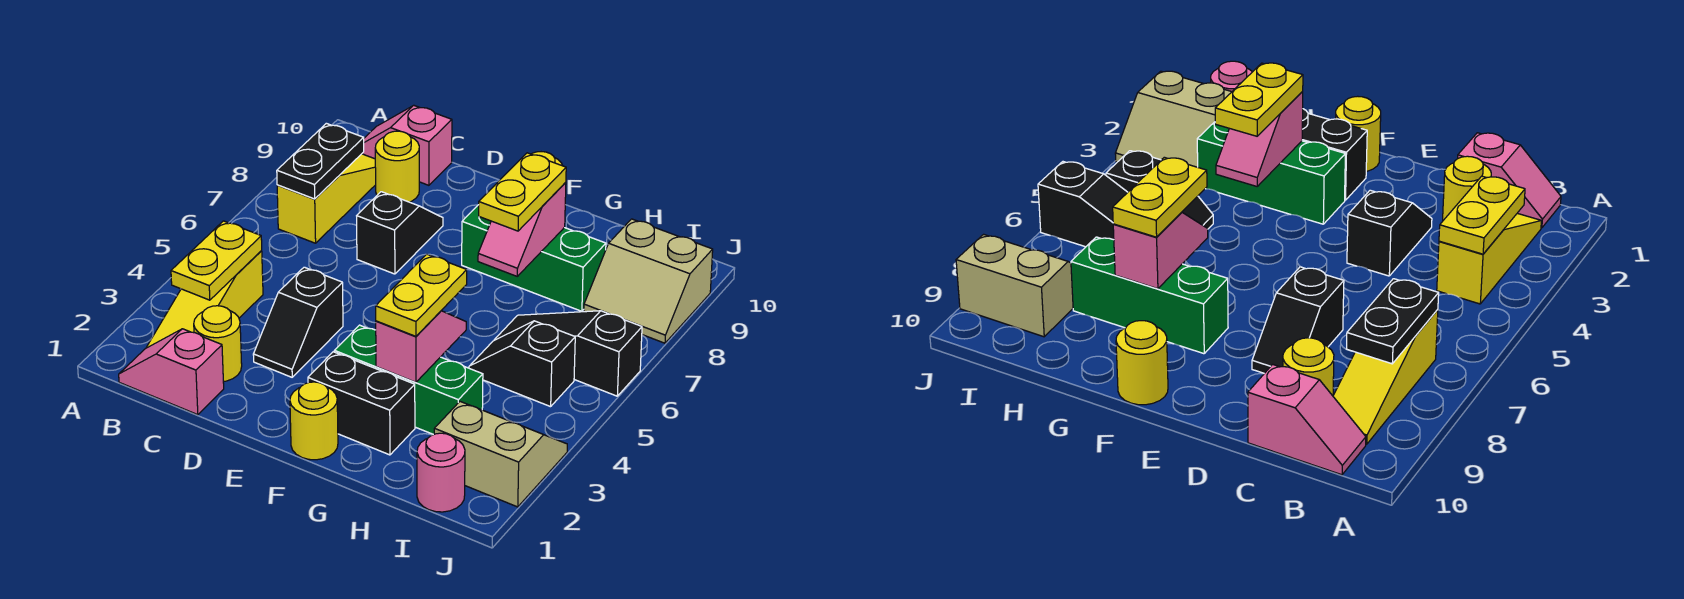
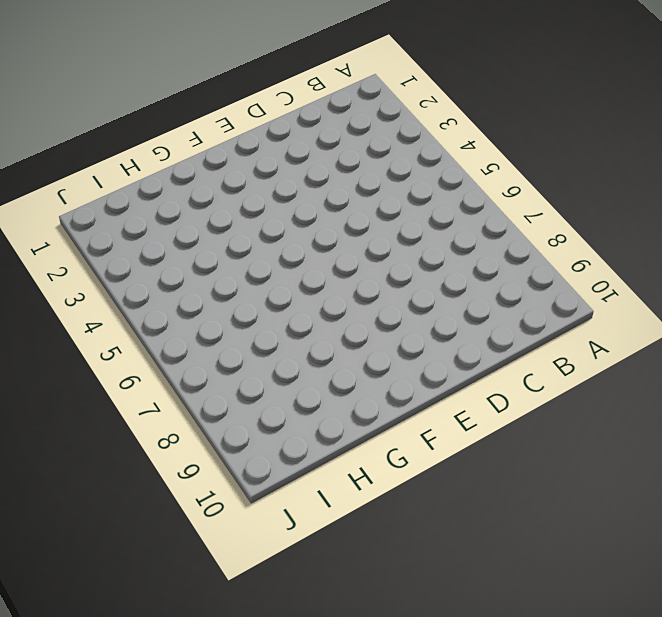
none -> pink slope B1:C1 level 1 top C
none -> yellow slope B2:B4 level 1 top 4
none -> yellow slope B7:B9 level 1 top 7

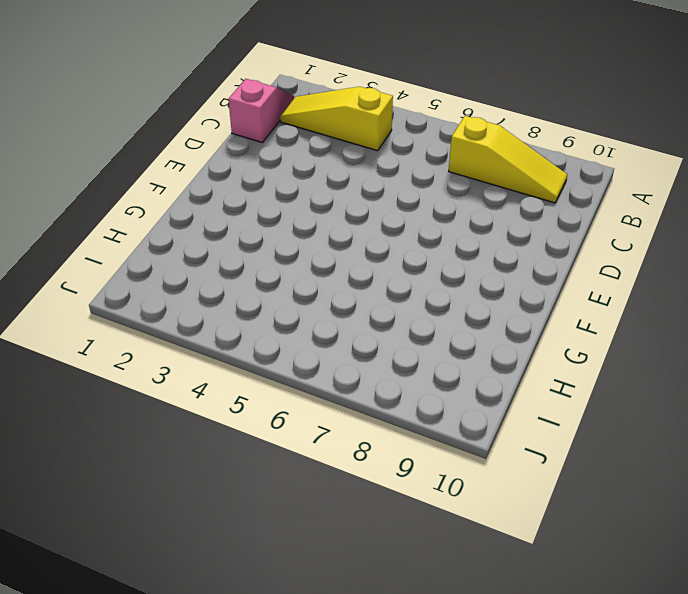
none -> pink slope B10:C10 level 1 top C
none -> yellow round brick C2 level 1
none -> yellow round brick C9 level 1

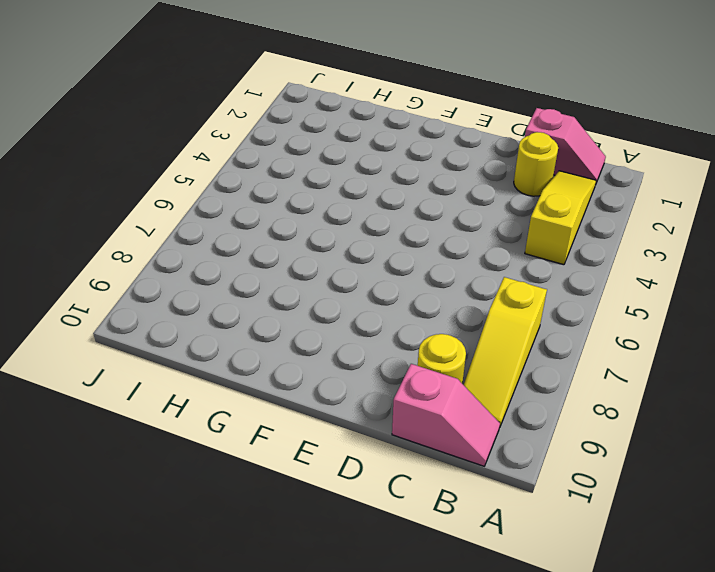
none -> black slope D3:D4 level 1 top 4
none -> black slope D7:D8 level 1 top 7
none -> yellow round brick F1 level 1

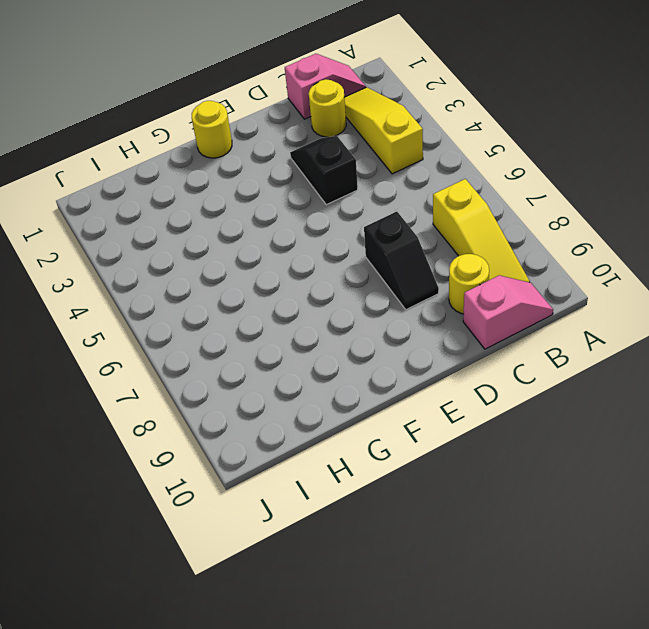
none -> black brick F2:G2 level 1
none -> green brick F3:H3 level 1
none -> green brick F8:H8 level 1

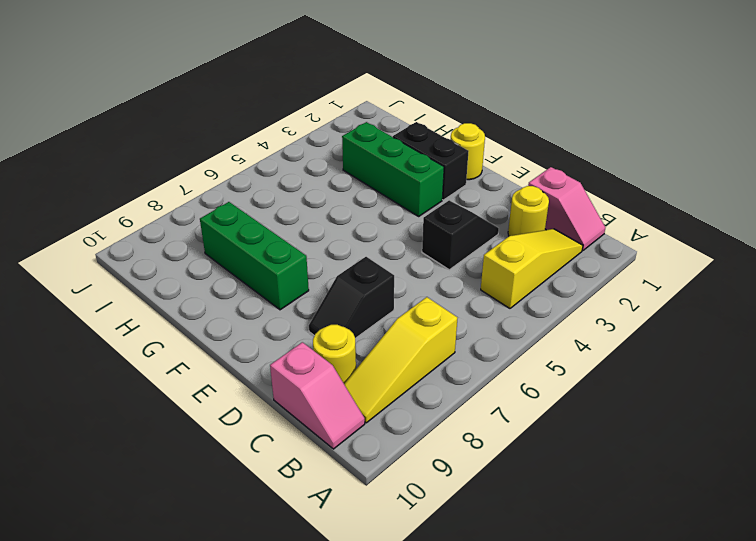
none -> yellow round brick F10 level 1
none -> black slope H5:I5 level 1 top I
none -> black slope H6:J6 level 1 top J

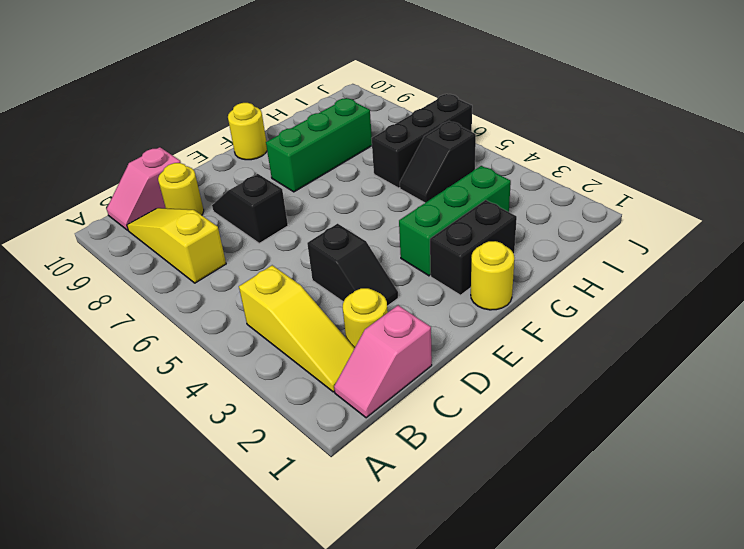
black brick H6:J6 level 1 -> black slope H6:J6 level 1 top J
none -> pink round brick I1 level 1
none -> tan slope I2:J3 level 1 top 2
none -> tan slope I8:J9 level 1 top 9

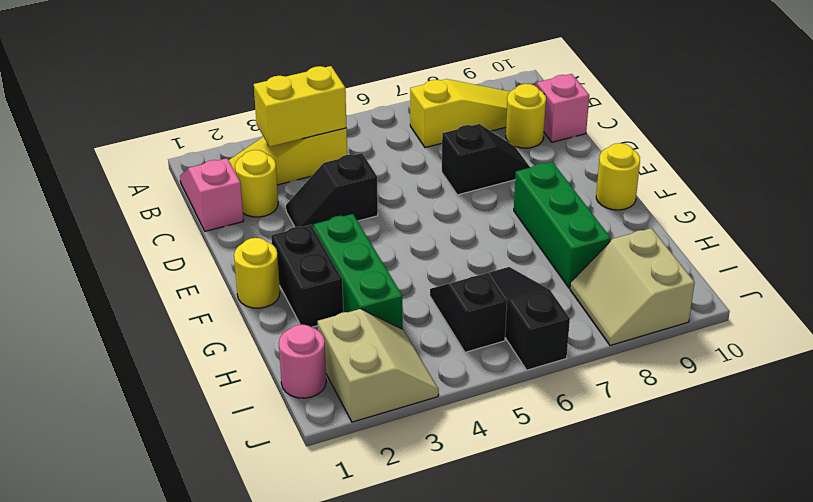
yellow brick B3:B4 level 2 -> yellow plate B3:B4 level 2
none -> black plate B7:B8 level 2
none -> pink slope G3:G4 level 2 top 3
none -> pink slope G7:G8 level 2 top 8

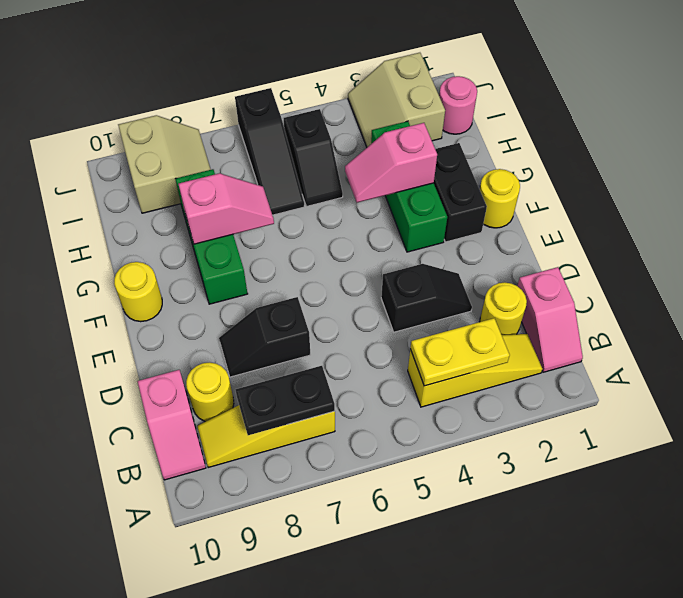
none -> yellow plate G3:G4 level 3
none -> yellow plate G7:G8 level 3

